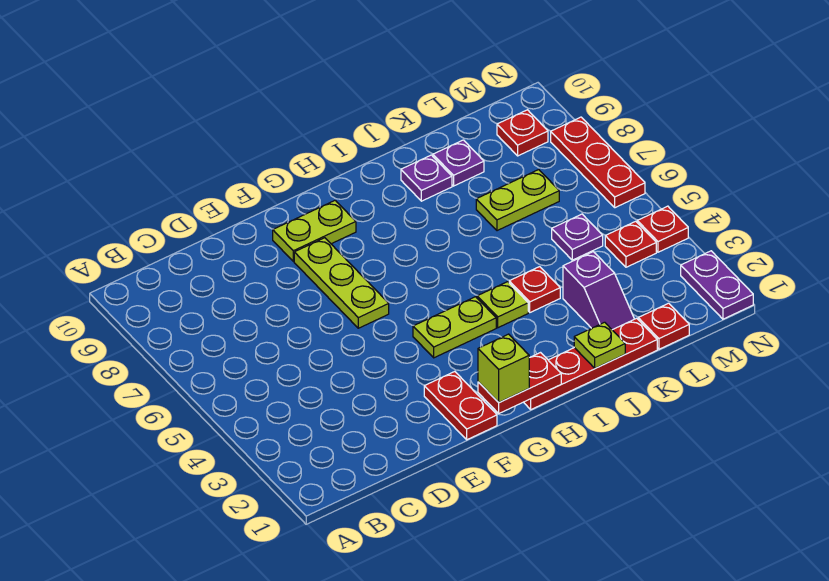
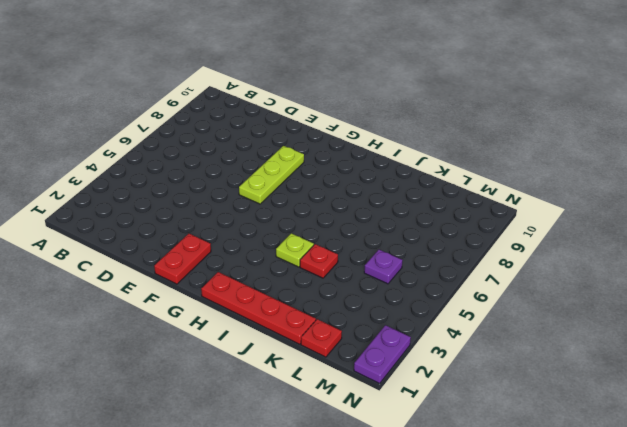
none -> lime plate F9:G9 level 1
none -> lime plate G4:H4 level 1
none -> purple plate J9 level 1

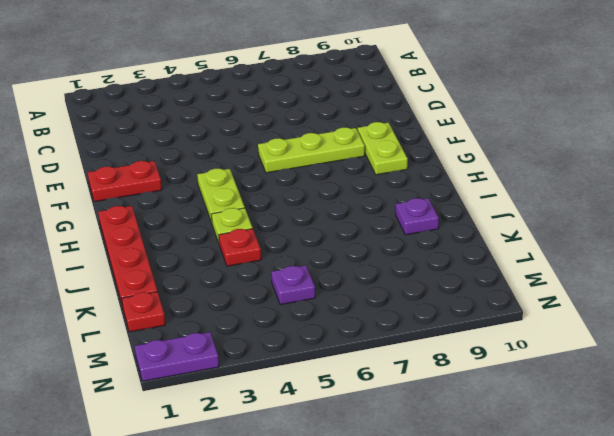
none -> purple slope K2:K3 level 1 top 3
none -> lime plate K7:L7 level 1
none -> purple plate K9 level 1

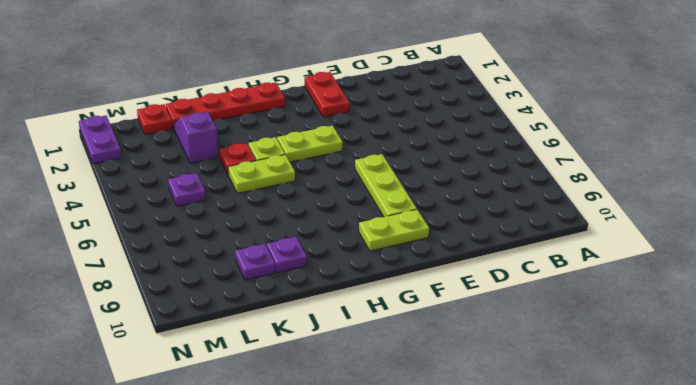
lime plate I5:J5 level 1 -> lime plate K7:L7 level 1
none -> red plate M4 level 1
none -> red plate M9 level 1
none -> red plate N4 level 1

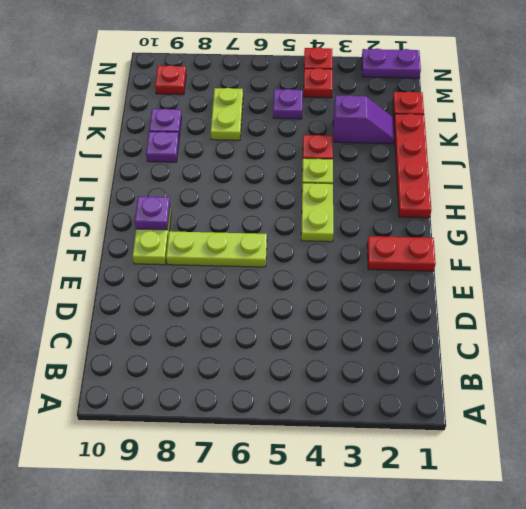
purple plate G9 level 2 -> none
none -> red plate N6:N8 level 1
none -> red plate G1:H1 level 2
none -> lime plate J1 level 2

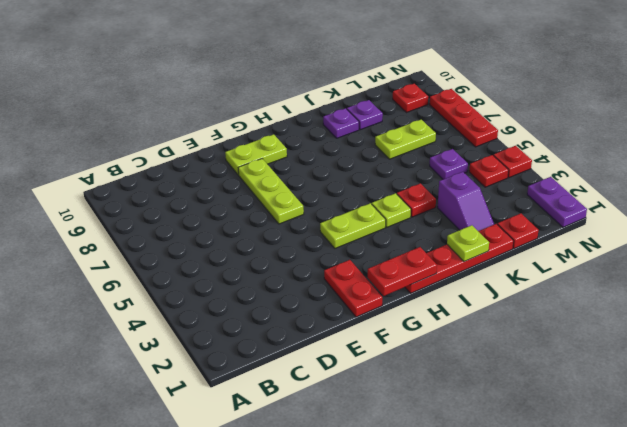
none -> lime brick G1 level 3

